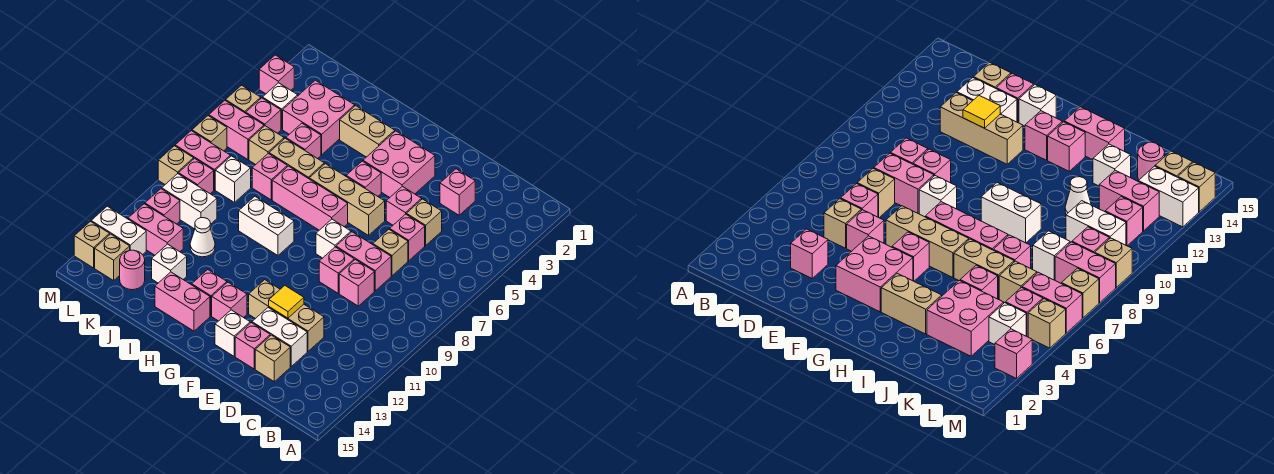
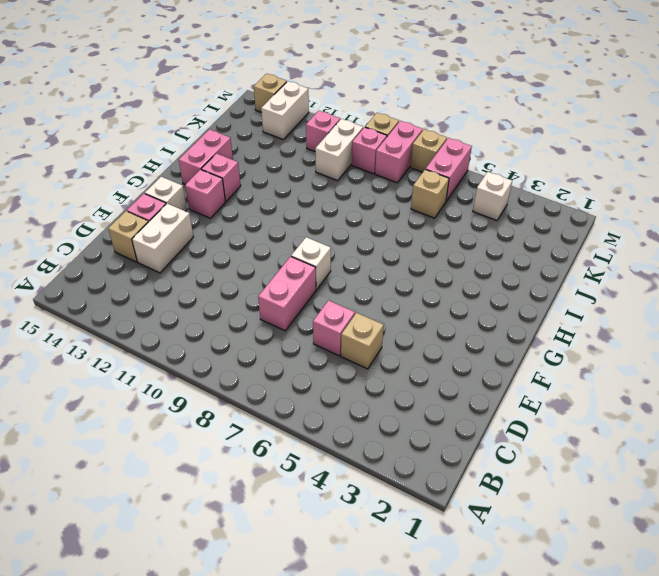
none -> pink brick D3 level 1
none -> tan brick D7 level 1
none -> pink brick D9 level 1
none -> tan brick D12:F12 level 1

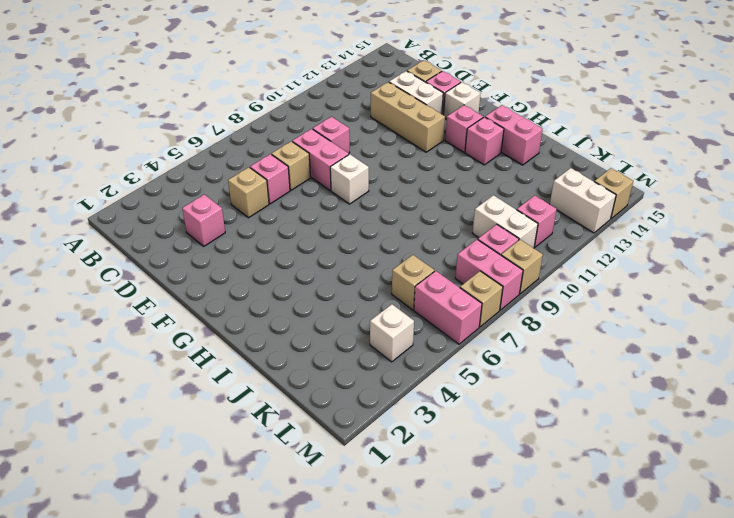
none -> pink brick E5 level 1
none -> pink brick E9 level 1
none -> pink brick F3:G4 level 1
none -> tan brick F6:H6 level 1

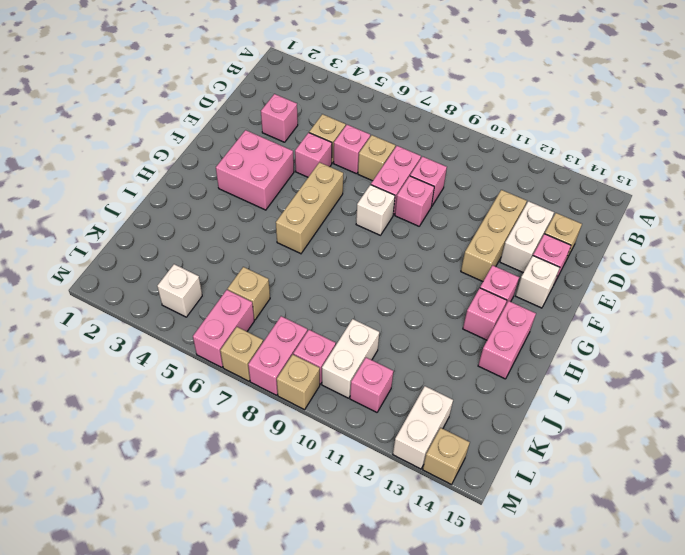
none -> pink brick G5 level 1
none -> pink brick G7:I7 level 1
none -> tan brick H3:I3 level 1
none -> white brick H9:I9 level 1

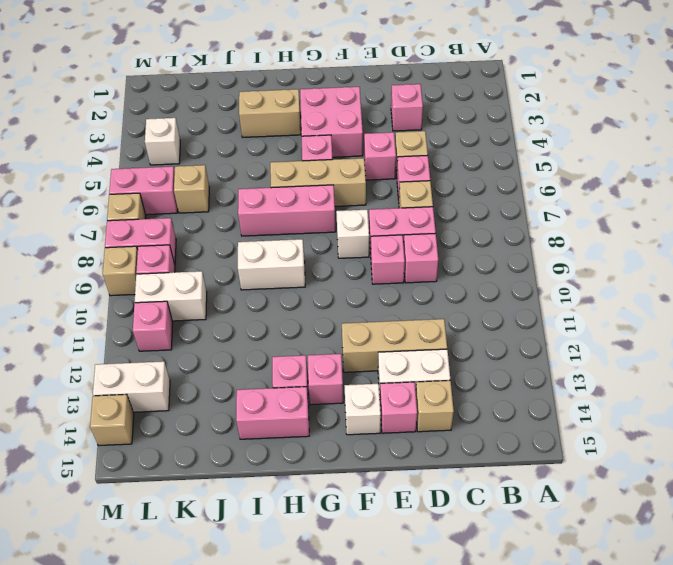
none -> tan brick I6:J6 level 1
none -> pink brick J3:K4 level 1
none -> pink brick J5 level 1
none -> pink brick J7 level 1

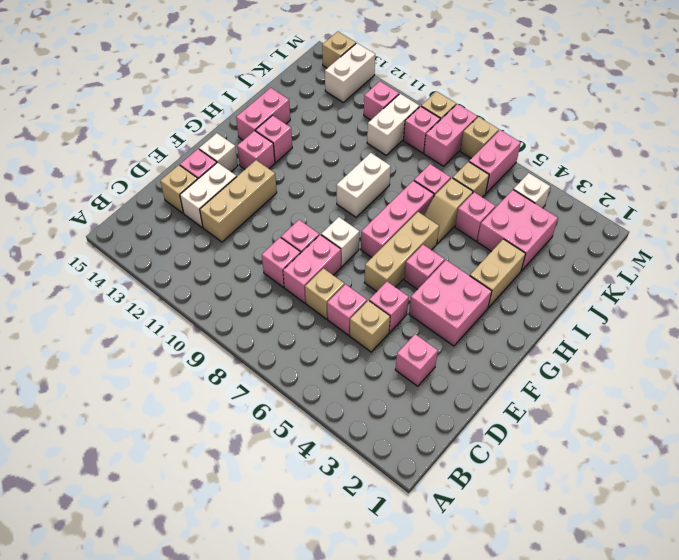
tan slope I6:J6 level 1 top J -> tan brick I6:J6 level 1
none -> white cone J11 level 1
none -> white brick J13 level 1
none -> white brick K8 level 1
none -> pink brick K12:L12 level 1

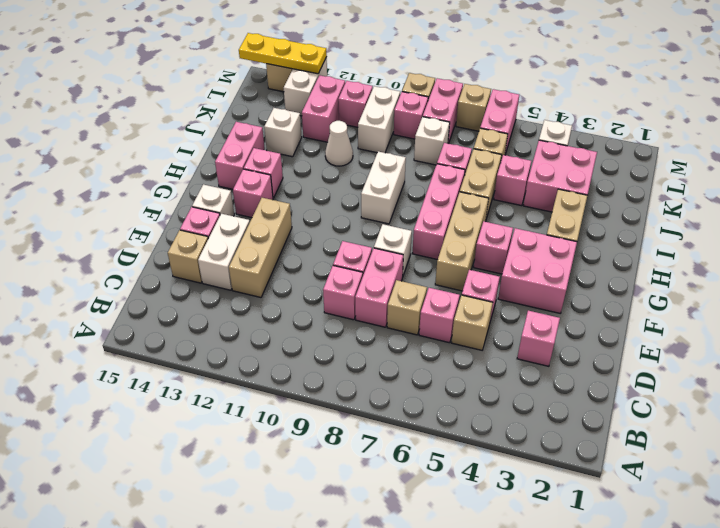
yellow plate M13:M15 level 2 -> none
none -> pink round brick K14 level 1
none -> pink brick L5 level 1
none -> tan brick L14 level 1
none -> pink brick M3 level 1

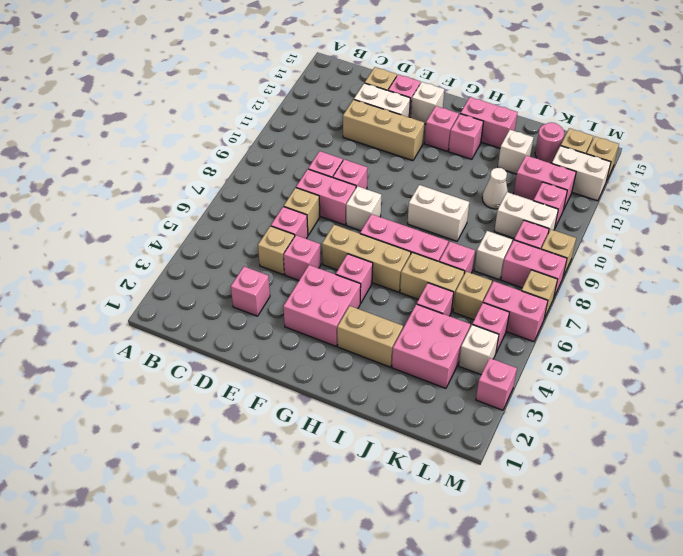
none -> tan brick M5 level 1
none -> yellow tile E12 level 2

